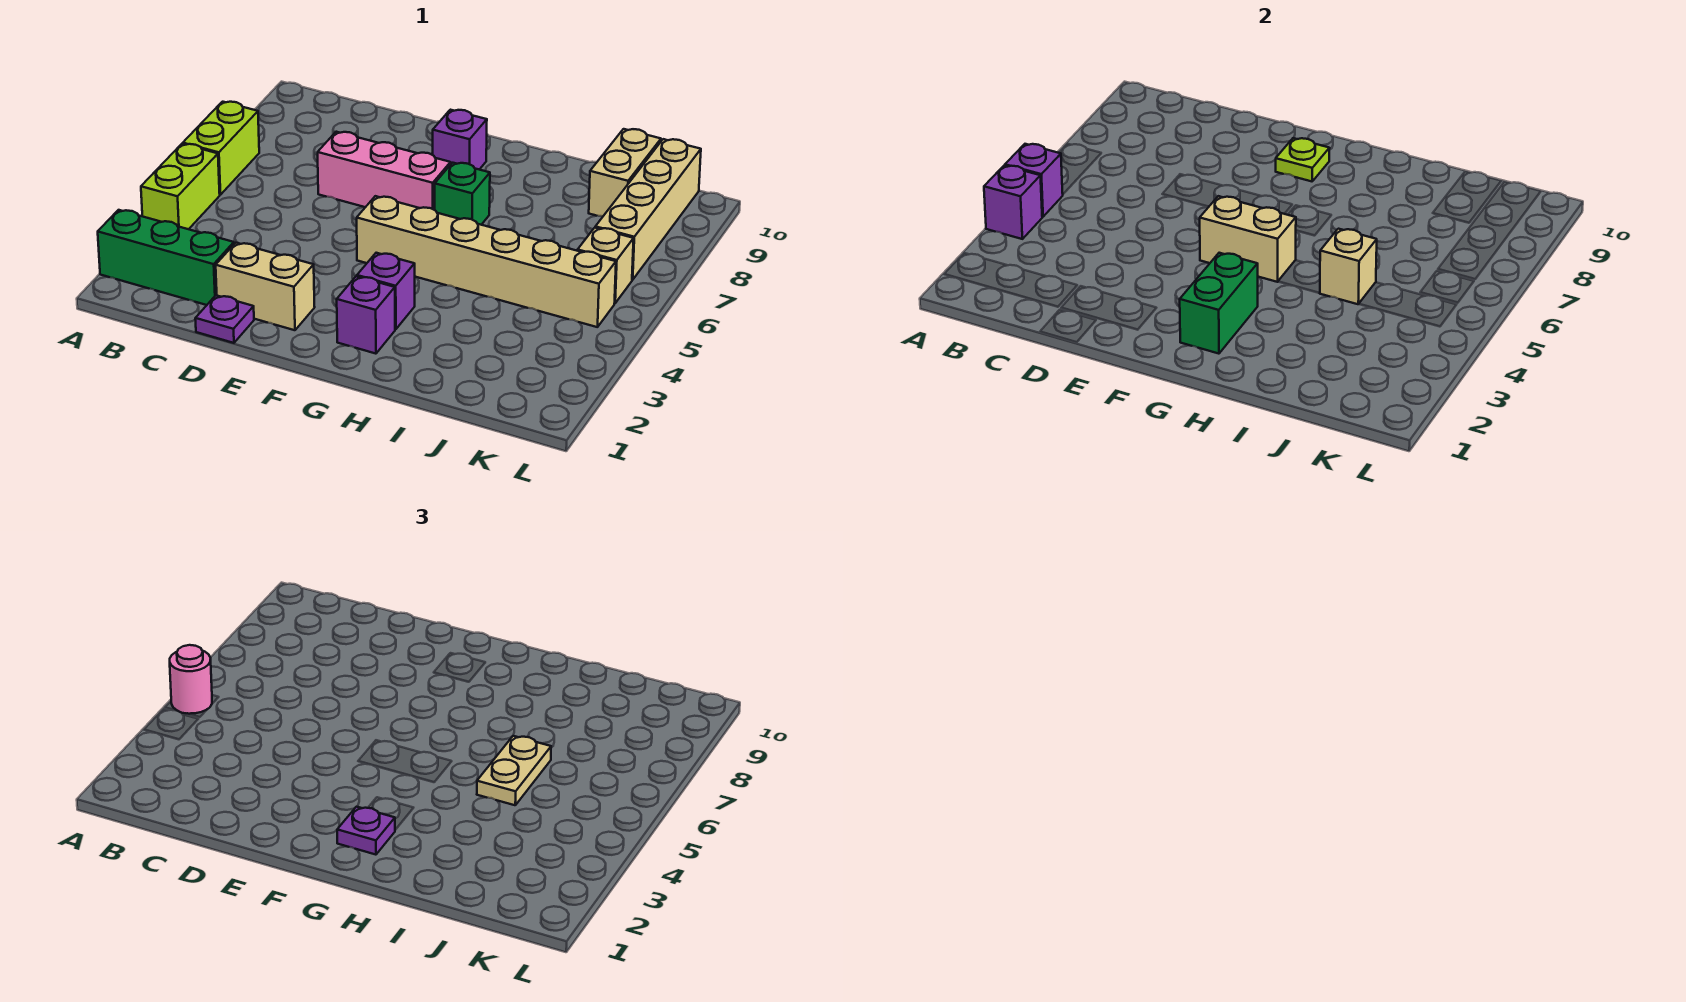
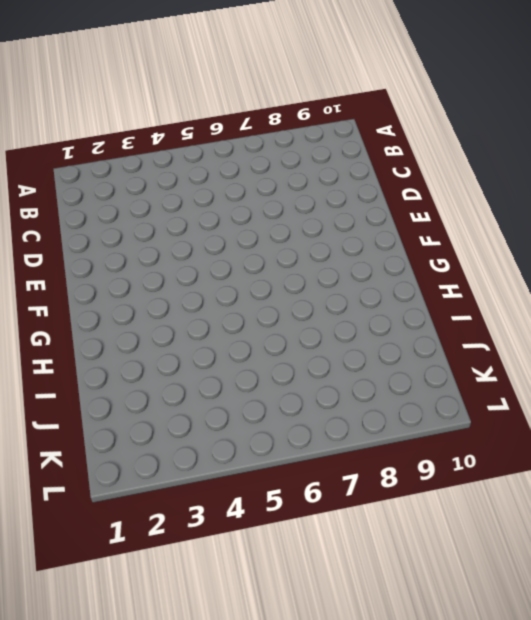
none -> green brick A2:C2 level 1
none -> lime brick A4:A5 level 1
none -> lime brick A6:A7 level 1

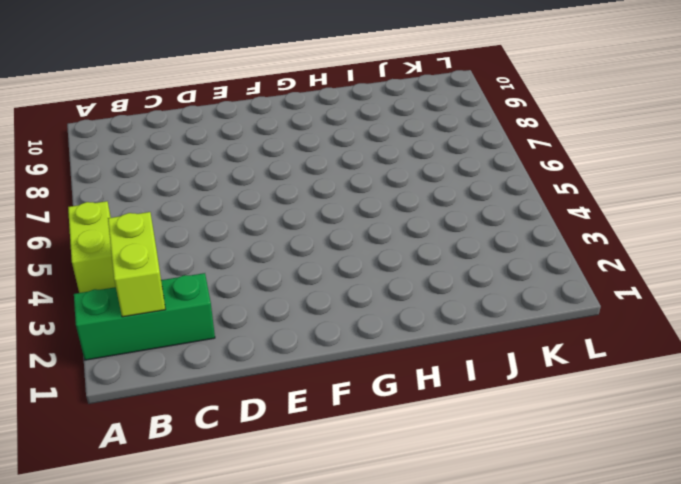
lime brick B2:B3 level 2 -> lime brick A6:A7 level 1
none -> purple plate D1 level 1
none -> tan brick D2:E2 level 1
none -> pink brick D7:F7 level 1

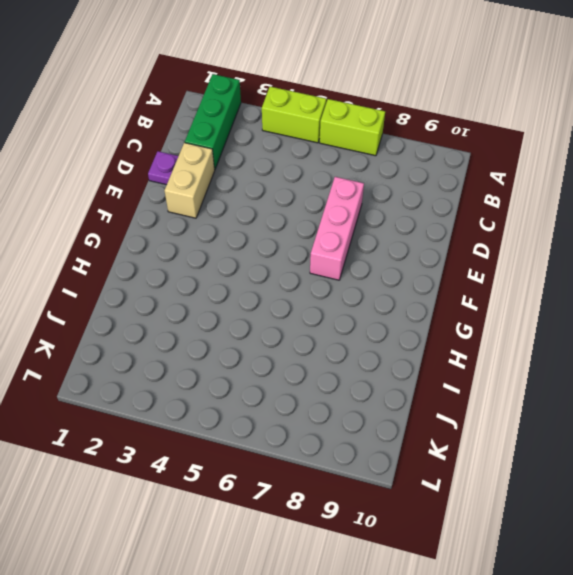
none -> tan brick F5:K5 level 1
none -> purple brick F9 level 1
none -> purple brick G2 level 1

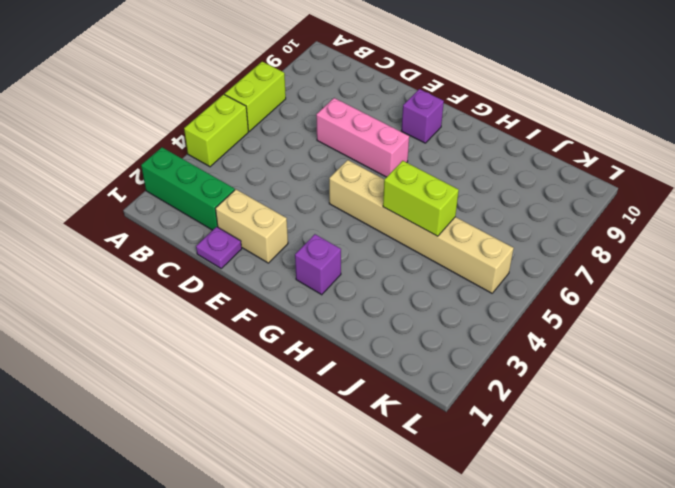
lime brick H5:I5 level 2 -> tan brick I5 level 2
none -> purple brick G3 level 1
none -> green brick G7 level 1
none -> tan brick J9:J10 level 1

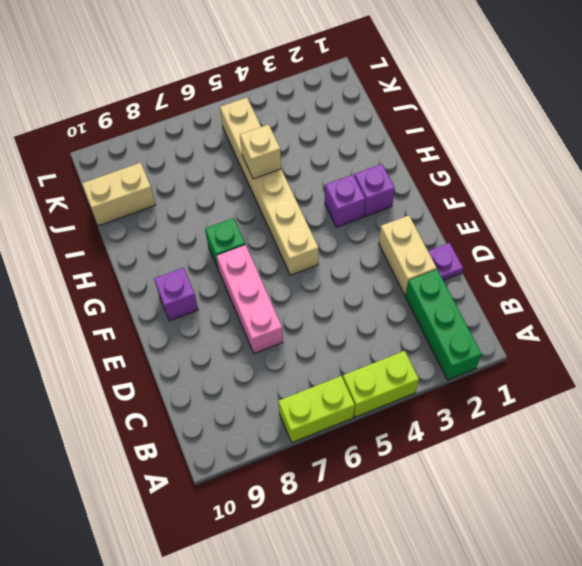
none -> tan brick K6 level 1
none -> tan brick K7:K10 level 1
none -> purple brick A4 level 2

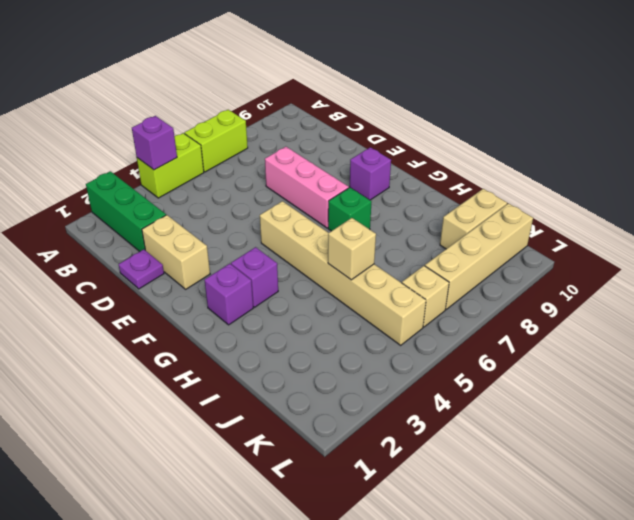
none -> purple brick A5 level 2
none -> tan brick F5:G5 level 2
none -> lime plate F9 level 2

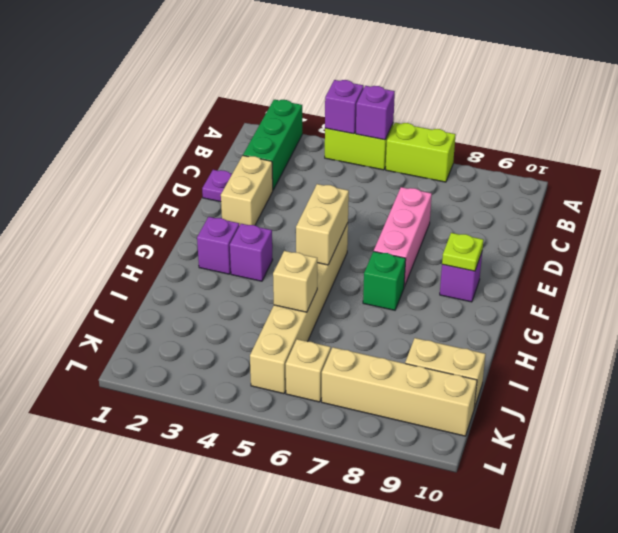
none -> green brick G2:G3 level 2
none -> pink round brick A5 level 3
none -> purple plate G2 level 3

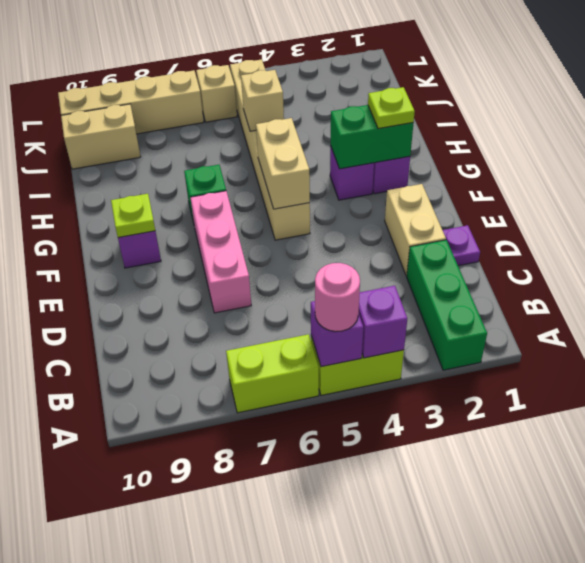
lime plate G2 level 3 -> purple plate G2 level 3
none -> tan plate I5:I6 level 3

